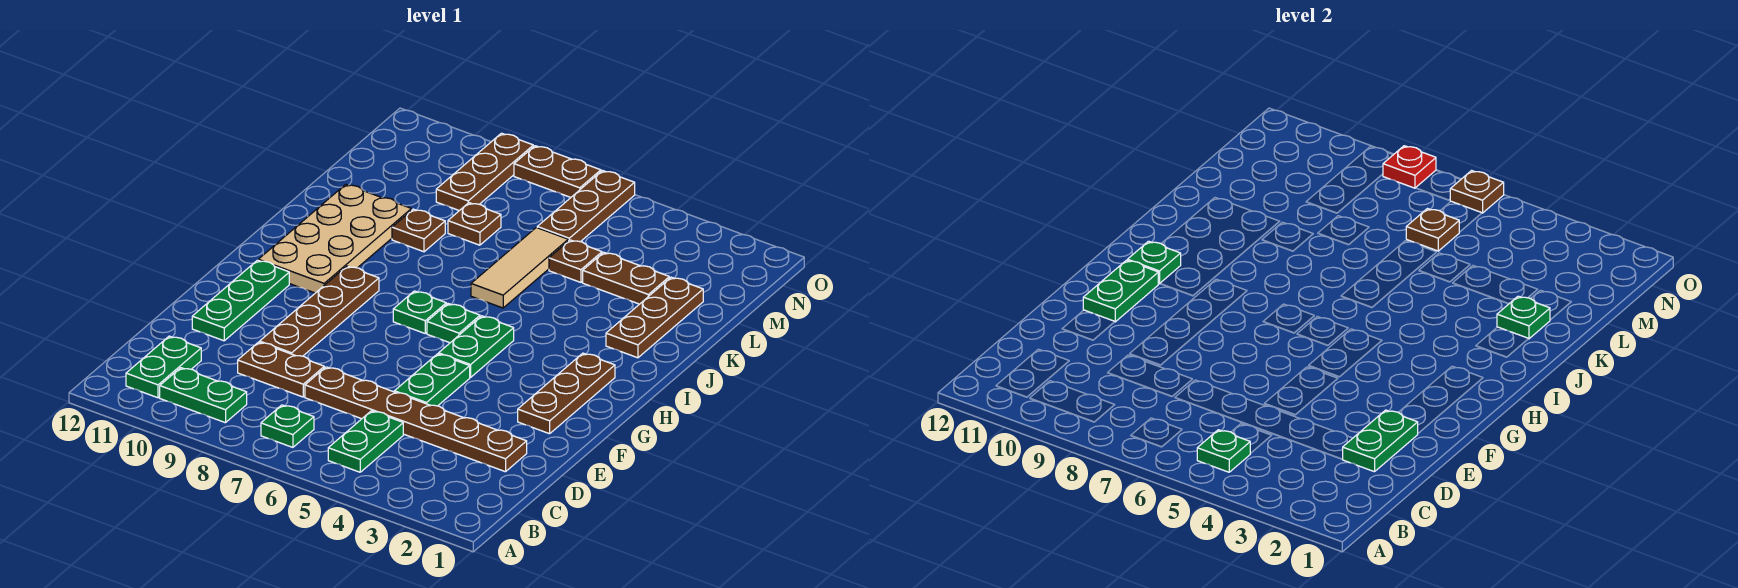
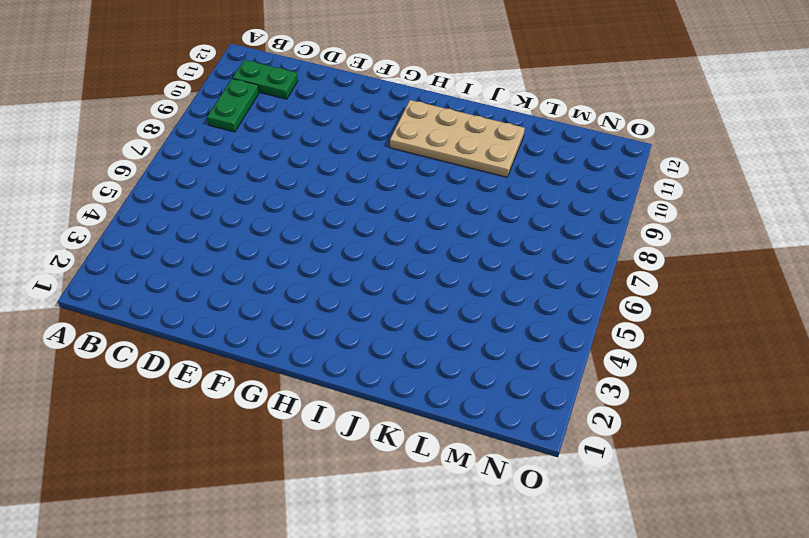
none -> green plate B5:C5 level 1
none -> green plate B7 level 1
none -> brown plate D2:D7 level 1
none -> brown plate D8:D9 level 1

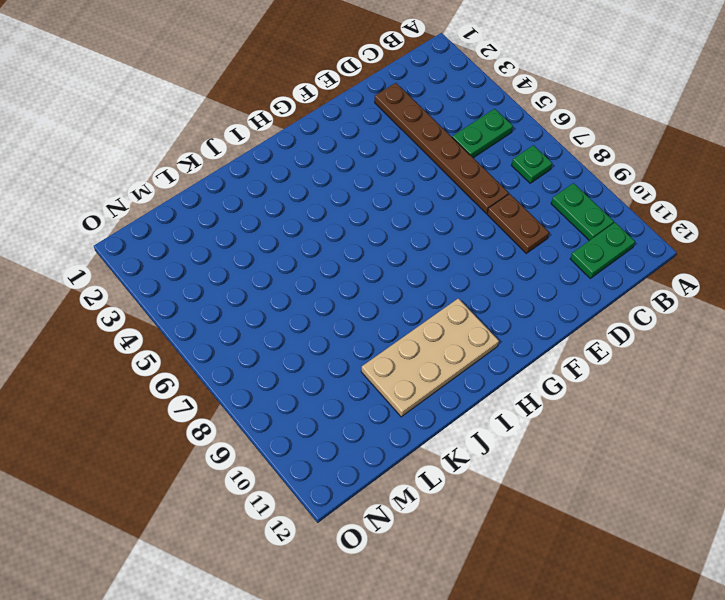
none -> green plate E5:F5 level 1
none -> brown plate E9:H9 level 1
none -> green plate E11:G11 level 1
none -> brown plate F2:H2 level 1

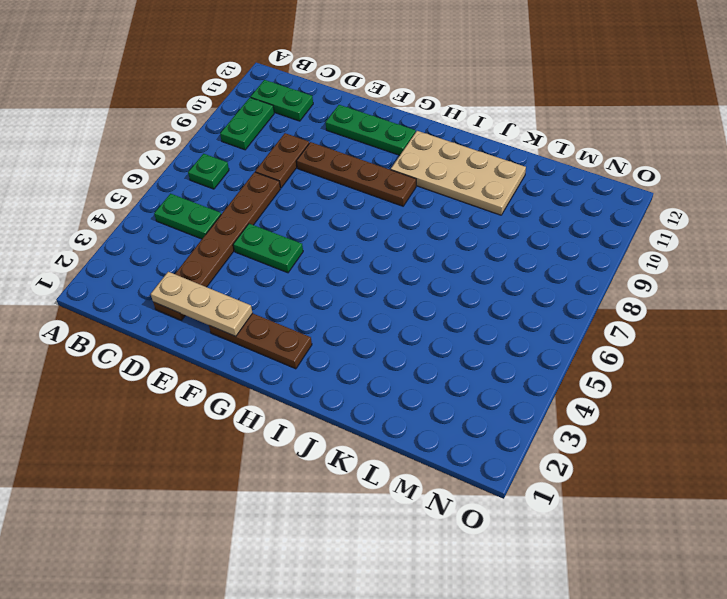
tan plate D2:F2 level 2 -> green plate D2:E2 level 2
none -> green plate G5:H5 level 1
none -> green plate H6 level 1
none -> green plate H7 level 1
none -> brown plate J2:L2 level 1

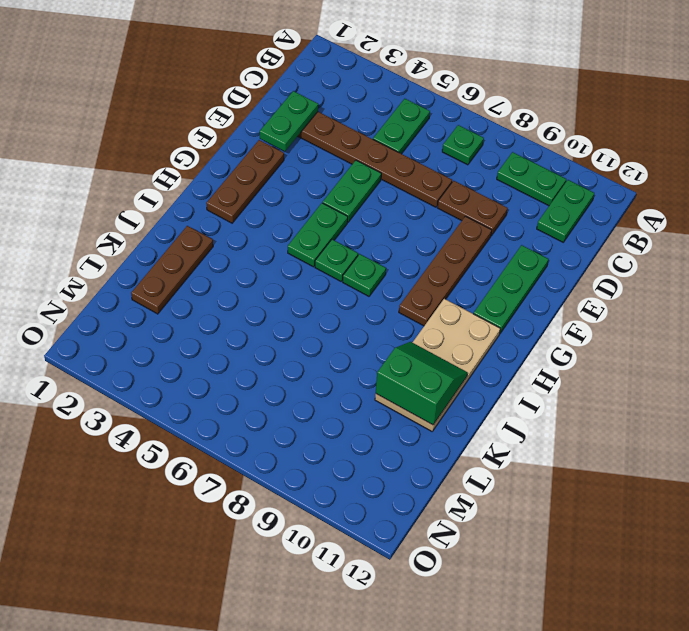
green slope J10:K11 level 2 top K -> none
none -> tan tile J6:L6 level 1
none -> brown plate K9 level 1
none -> brown plate L3:L4 level 1
none -> brown plate L5 level 1

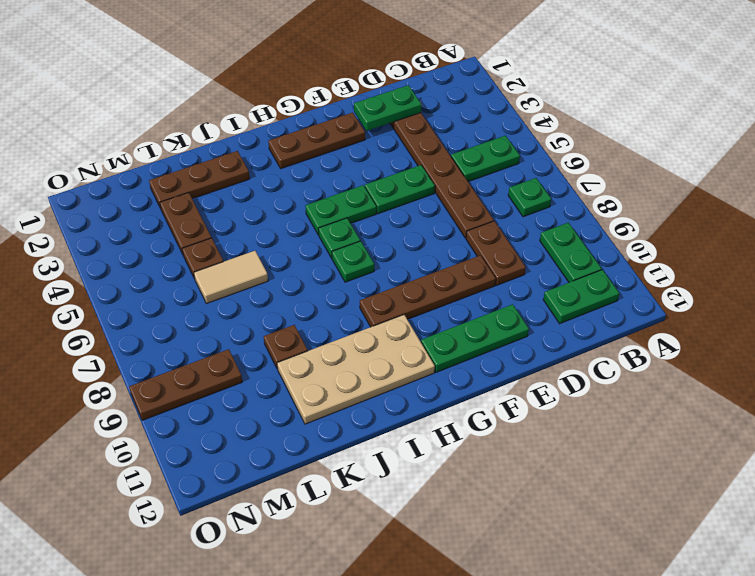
tan tile K6:L6 level 1 -> tan tile J6:L6 level 1
none -> brown plate L8 level 1
none -> brown plate M6:O6 level 1
none -> brown plate O7:O8 level 1
none -> green plate B5 level 2

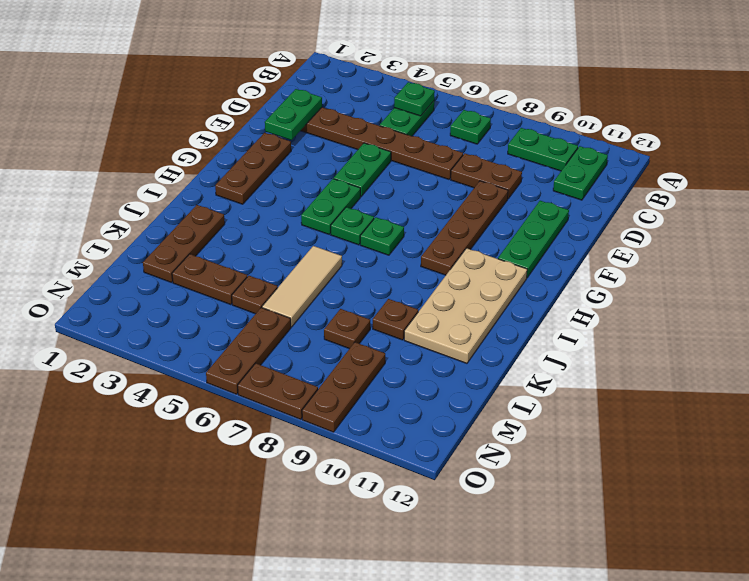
none -> green plate F11:G11 level 2
none -> green plate H11 level 2
none -> green plate K2 level 2
none -> brown plate M6 level 2

